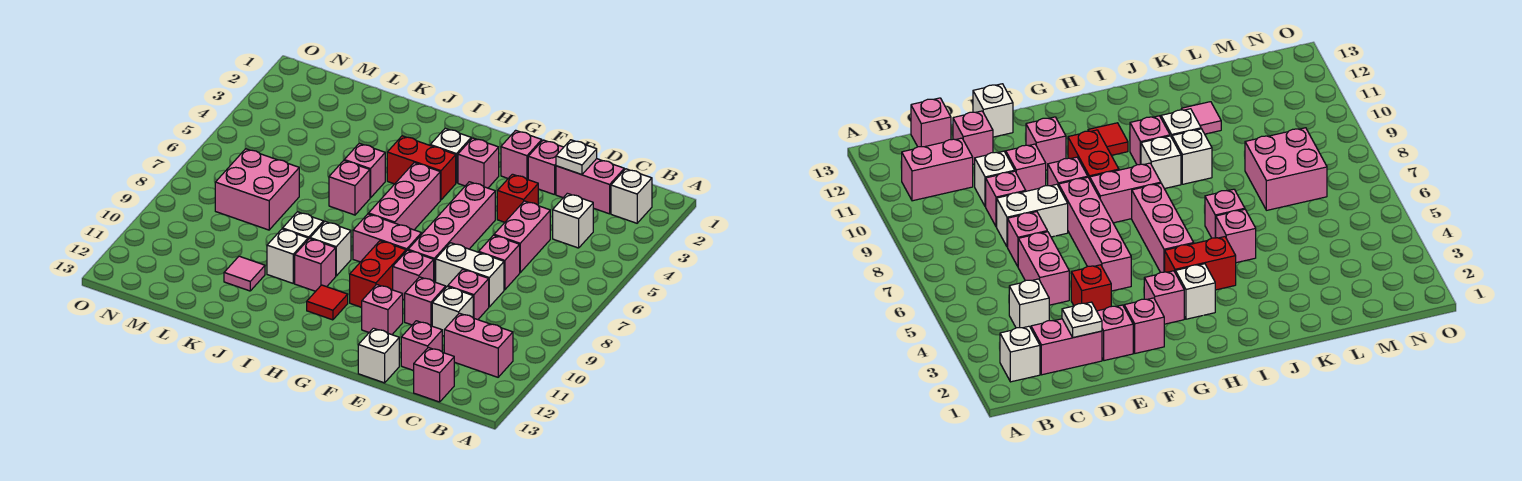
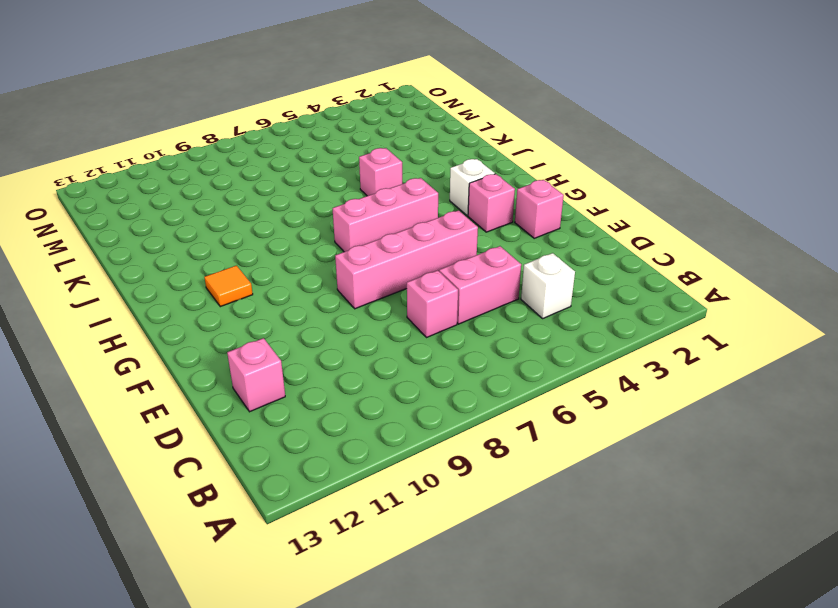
orange tile H11 level 1 -> red tile H11 level 1
none -> white brick B2 level 1
none -> pink brick B11:C11 level 1
none -> pink brick C2:D2 level 1
none -> pink brick C13 level 1

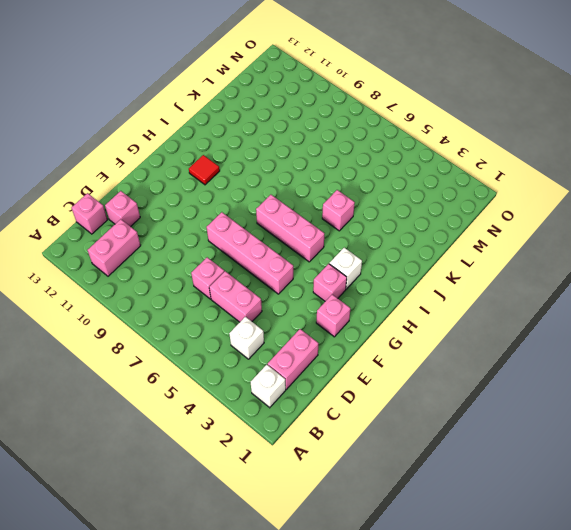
none -> white brick D8:E8 level 1
none -> pink brick D9 level 1
none -> white brick D10 level 1
none -> pink brick E2 level 1

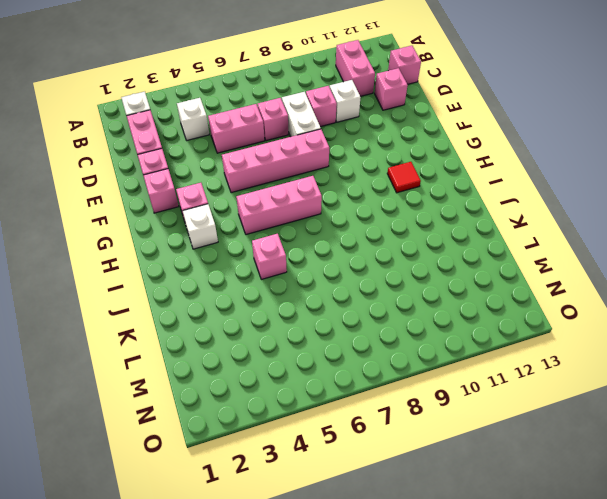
none -> red brick E4 level 1
none -> pink brick E10 level 1
none -> white brick E13 level 1
none -> pink brick F9 level 1

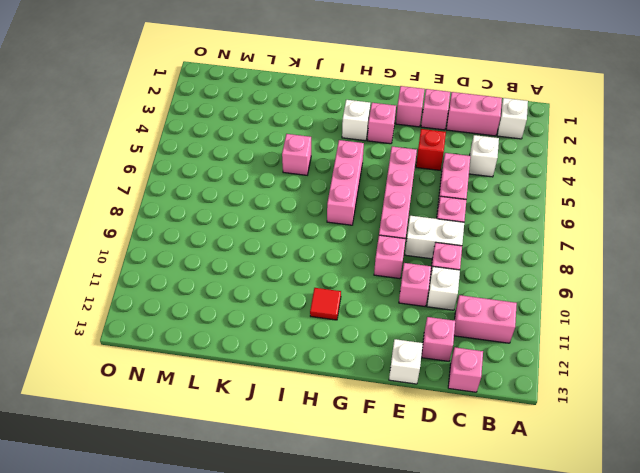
none -> pink brick F11 level 1
none -> pink brick G8:H8 level 1
none -> red brick G9:G10 level 1
none -> red brick H4:I4 level 1

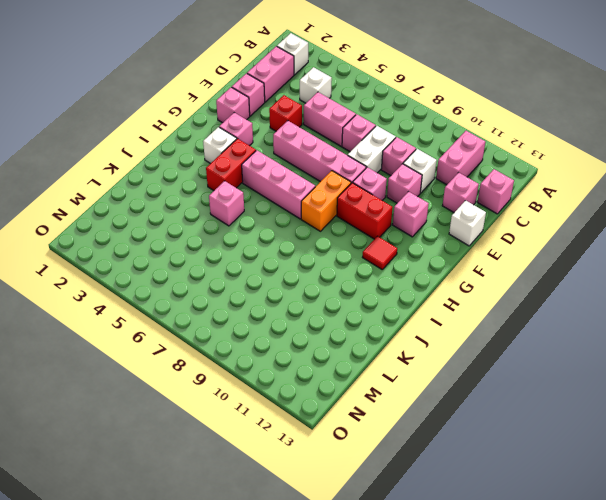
orange brick G8:H8 level 1 -> pink brick G8:H8 level 1
none -> white brick I9 level 1
none -> pink brick I10 level 1
none -> pink brick J6 level 1
none -> white brick J9 level 1

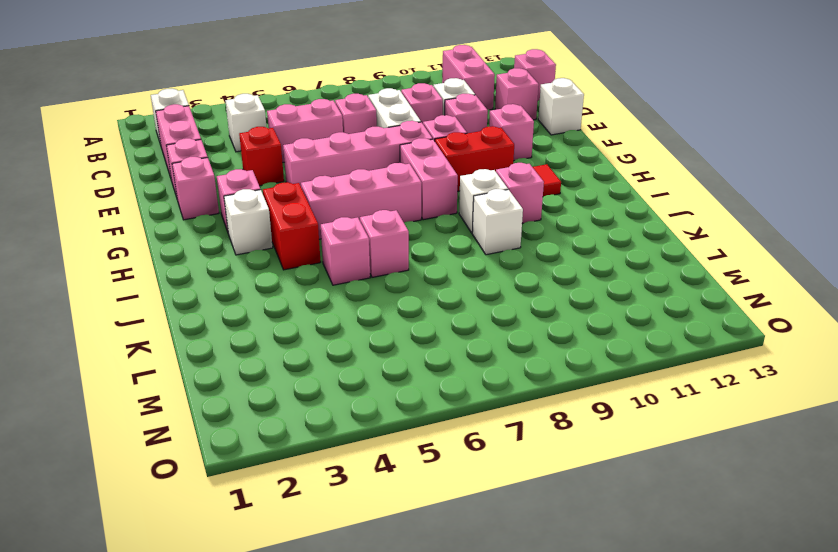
none -> white brick J10 level 1
none -> pink tile K11 level 1
none -> pink brick L7:M8 level 1
none -> white plate D2 level 2

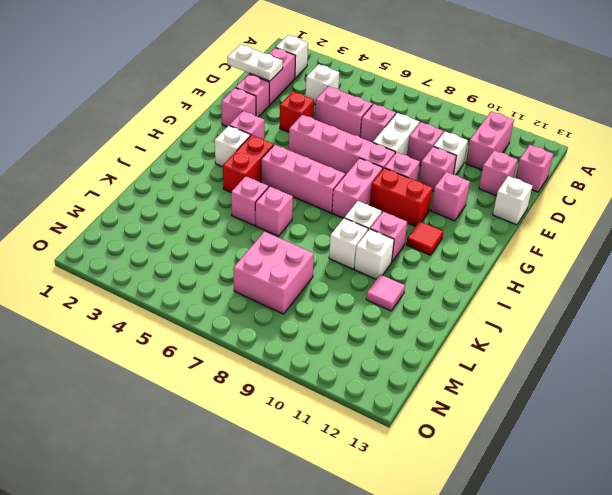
white plate D1:D2 level 2 -> white plate D2 level 2

